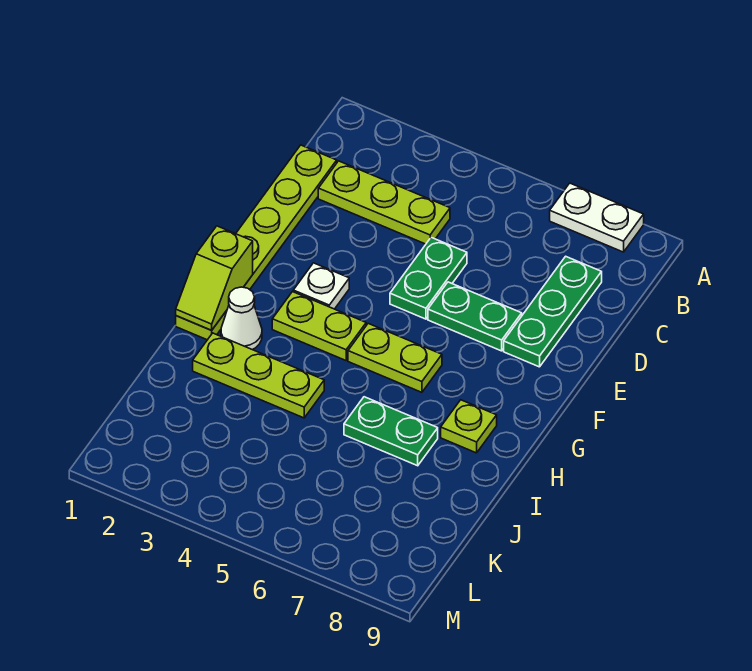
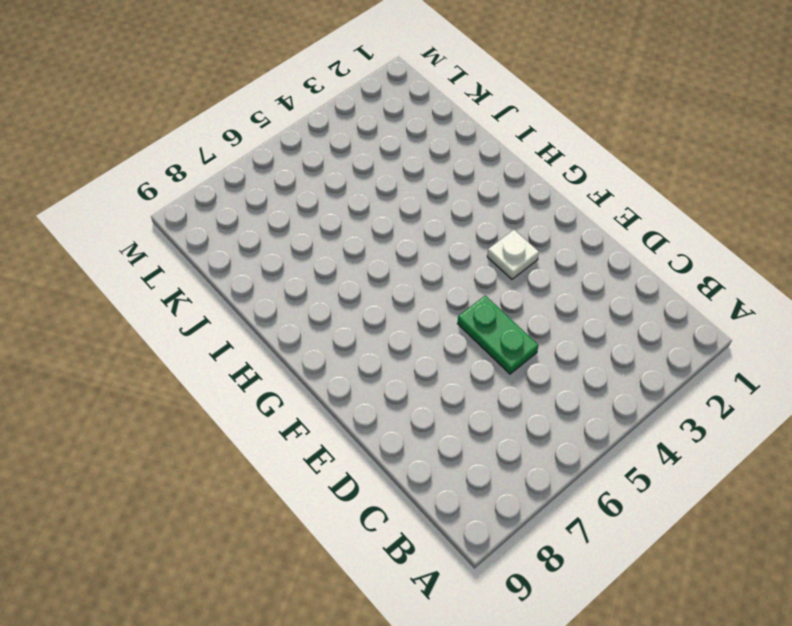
none -> white plate A7:A8 level 1
none -> lime plate C1:H1 level 1
none -> lime plate C2:C4 level 1

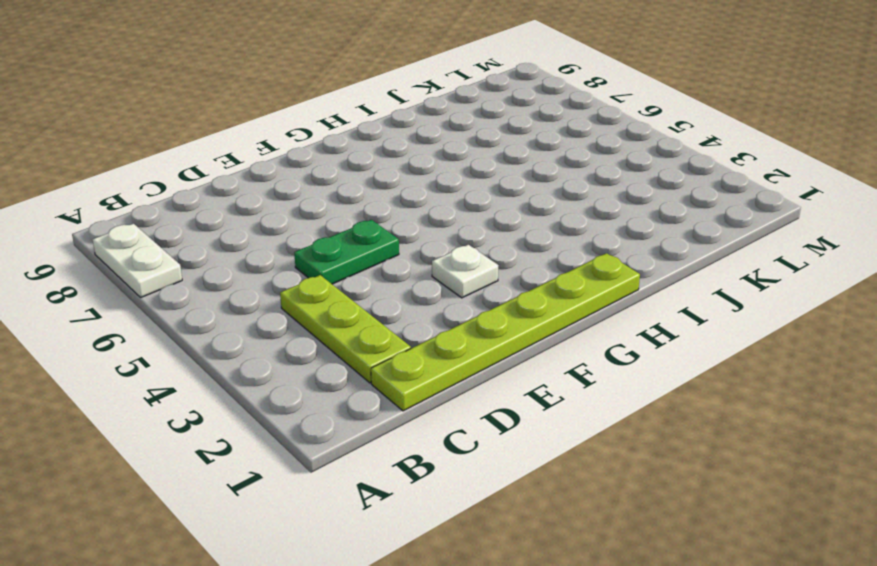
none -> green plate C8:E8 level 1
none -> green plate E6:E7 level 1
none -> lime plate G3:G4 level 1

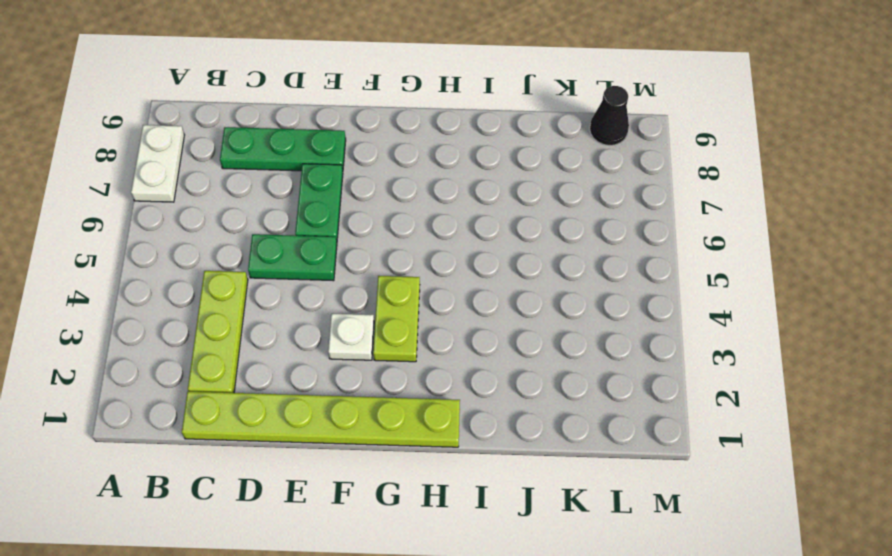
black cone L9 level 1 -> none
none -> lime plate G5:G6 level 1
none -> white cone H2 level 1
none -> lime plate H8 level 1

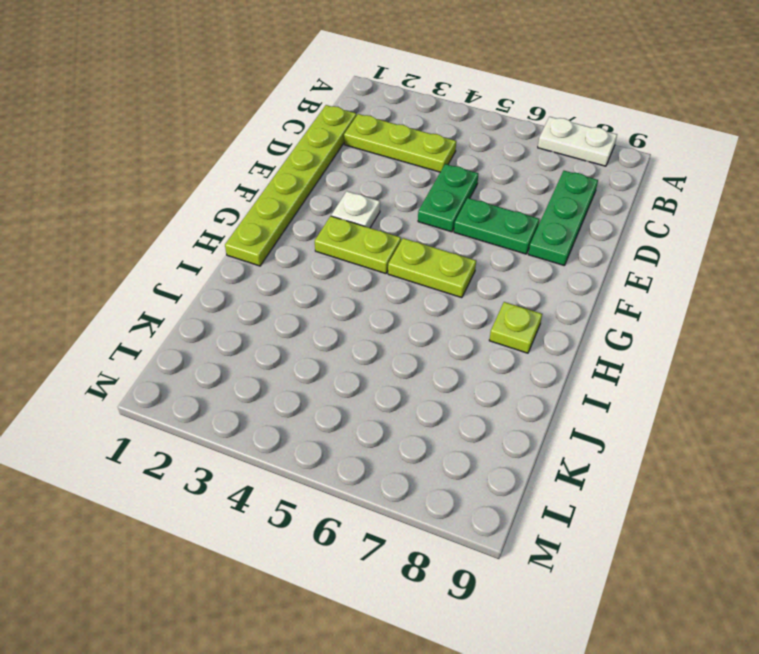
none -> white cone H2 level 1
none -> lime plate I2:I4 level 1
none -> green plate I6:I7 level 1

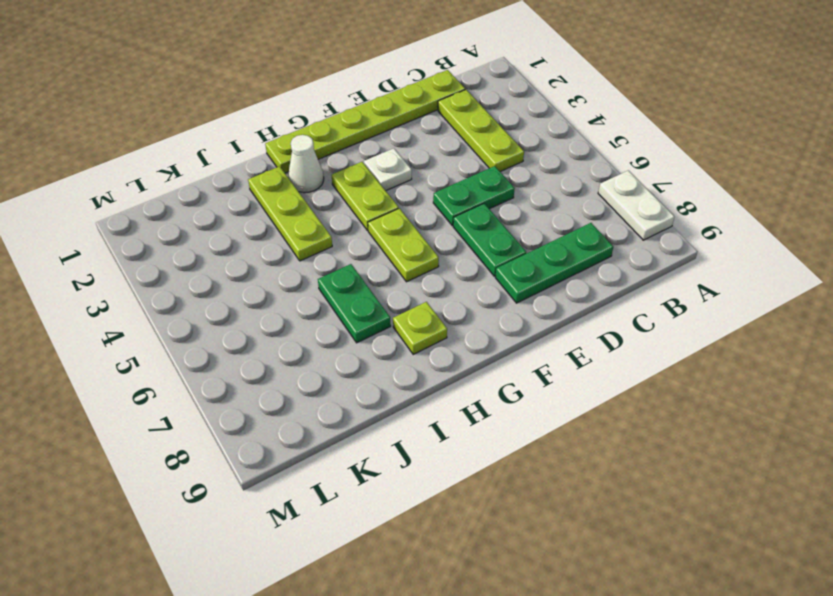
none -> lime slope G1:H1 level 2 top G

